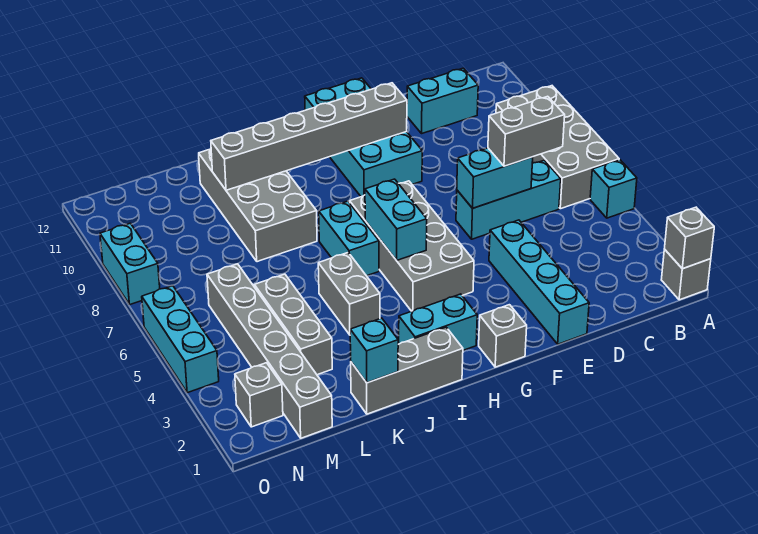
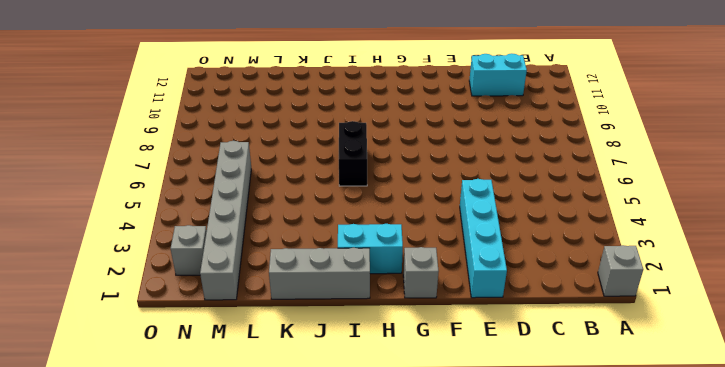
black brick I6:I7 level 1 -> cyan brick I6:I7 level 1
none -> cyan brick A5 level 1
none -> grey brick A6:B9 level 1
none -> cyan brick C6:E6 level 1

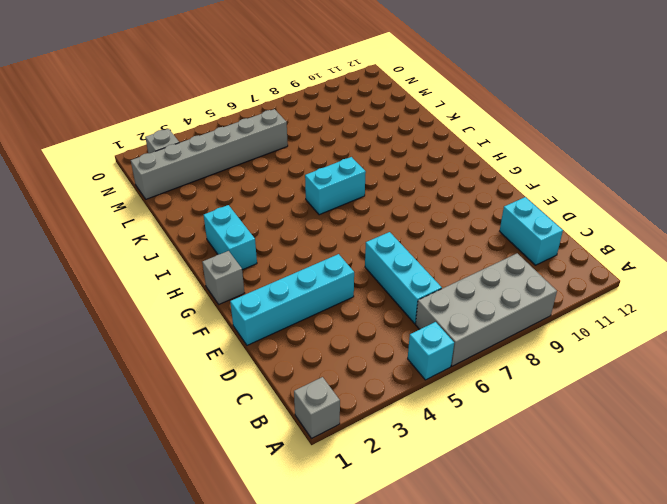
none -> cyan brick F9:G12 level 1
none -> grey brick G4:H7 level 1
none -> grey brick I1:K1 level 1

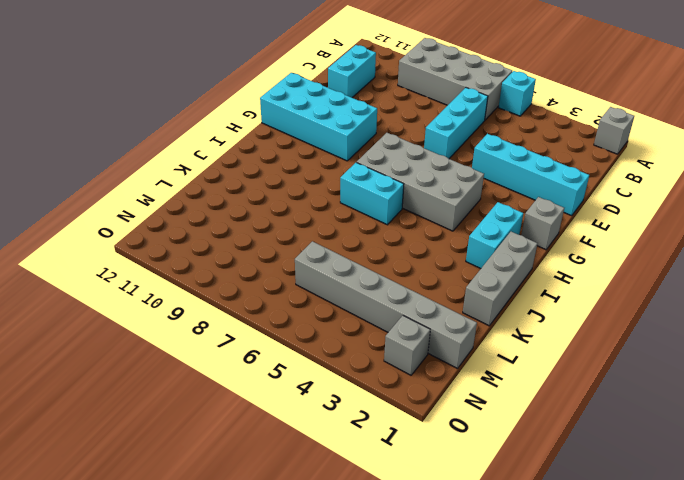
none -> grey brick J4:J5 level 1
none -> grey brick J8:K11 level 1
none -> grey brick L3:L5 level 1

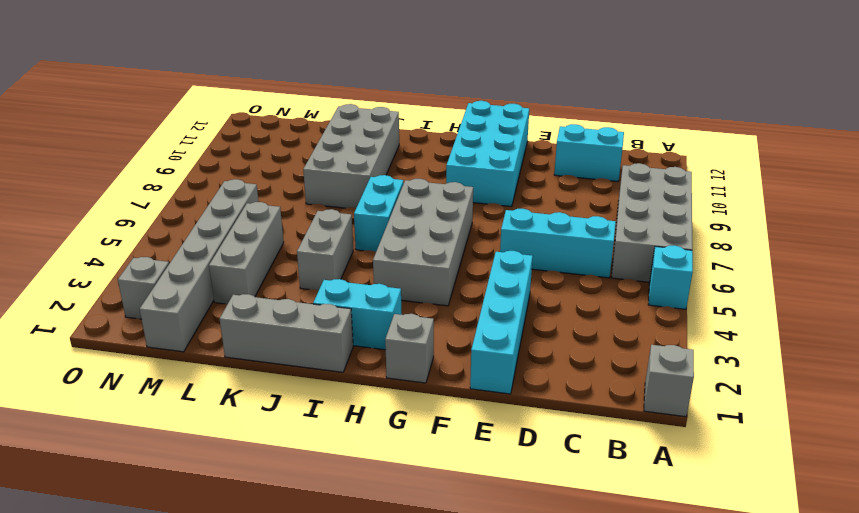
none -> cyan brick O4:O6 level 1
none -> cyan brick O8:O9 level 1
none -> grey brick A1 level 2

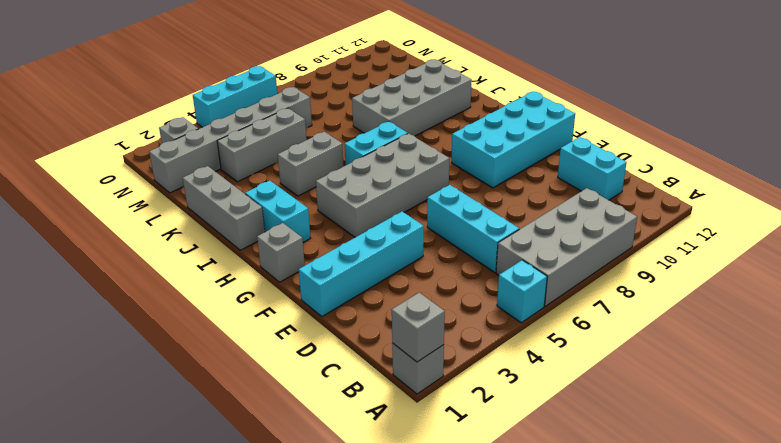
none -> cyan brick O8:O9 level 1
none -> cyan brick D6:E6 level 2
none -> grey brick F10:K10 level 2

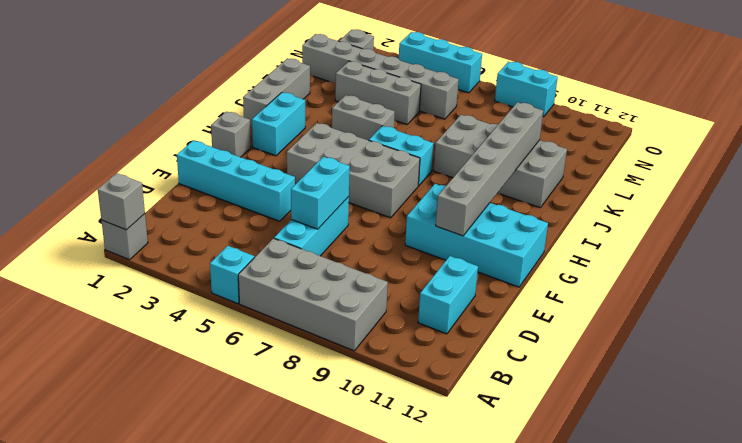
none -> cyan brick H5:H6 level 2
none -> cyan brick K1 level 2
none -> grey brick C6:D6 level 3

